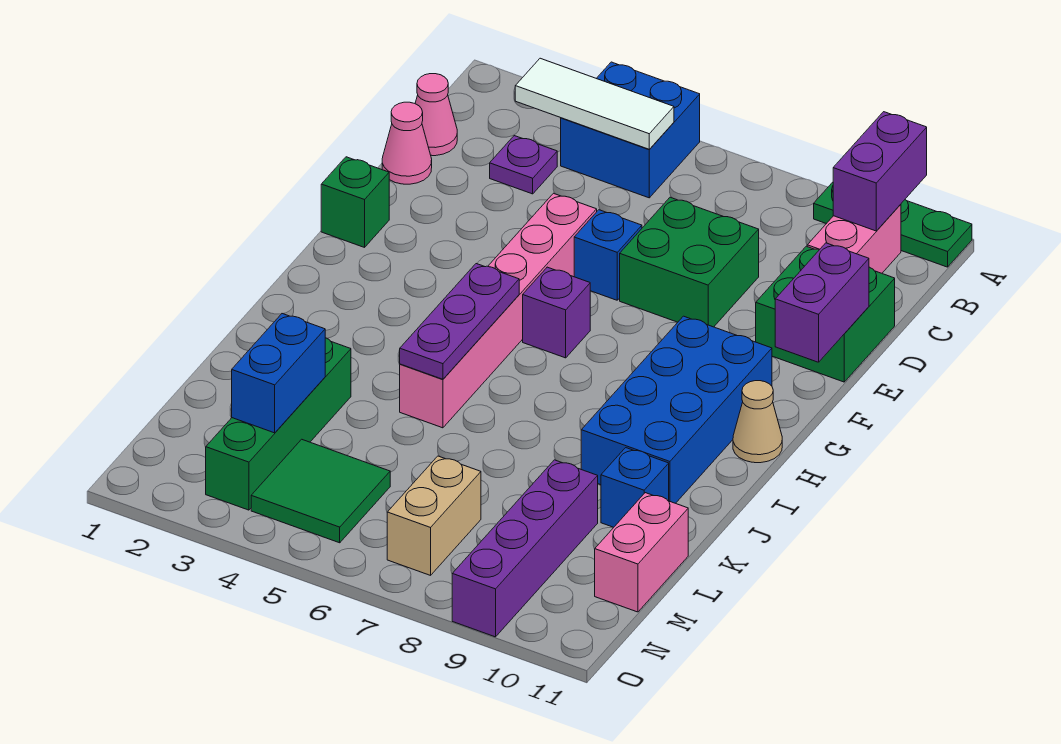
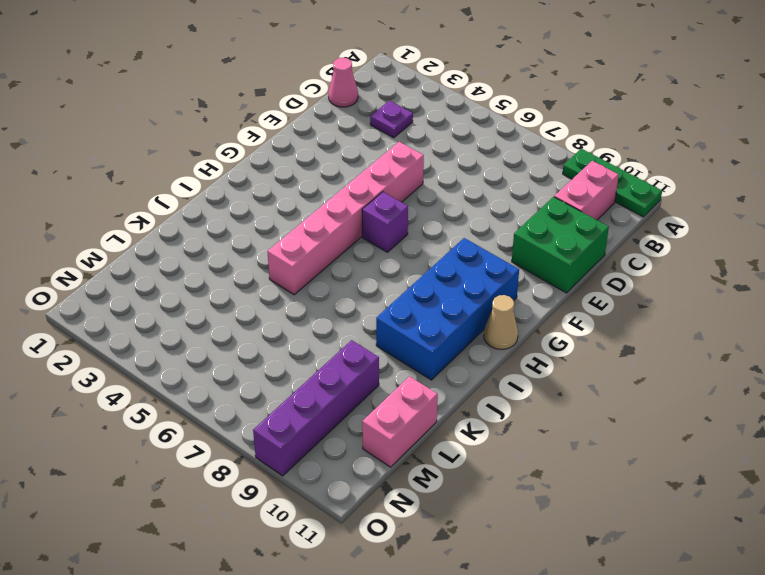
none -> blue brick A4:B5 level 1
none -> pink cone D1 level 1
none -> green brick D7:E8 level 1

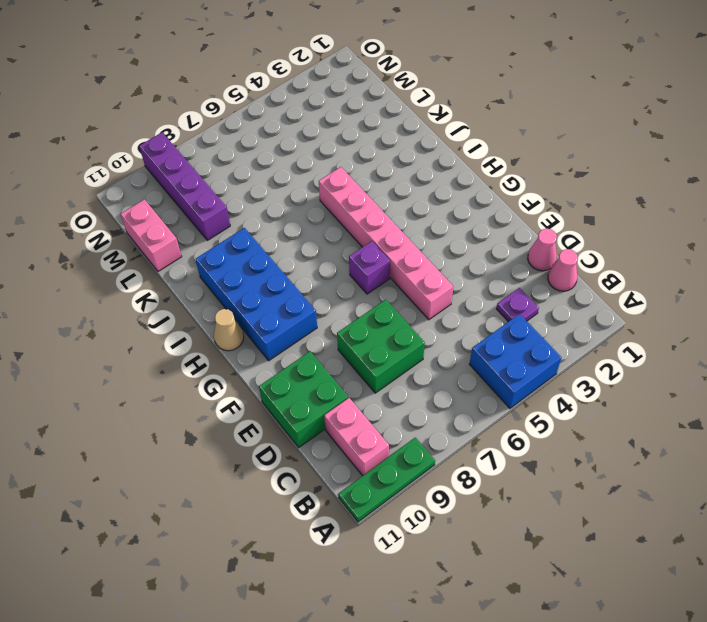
none -> blue brick E6 level 1
none -> green brick F1 level 1
none -> green brick K3:N3 level 1

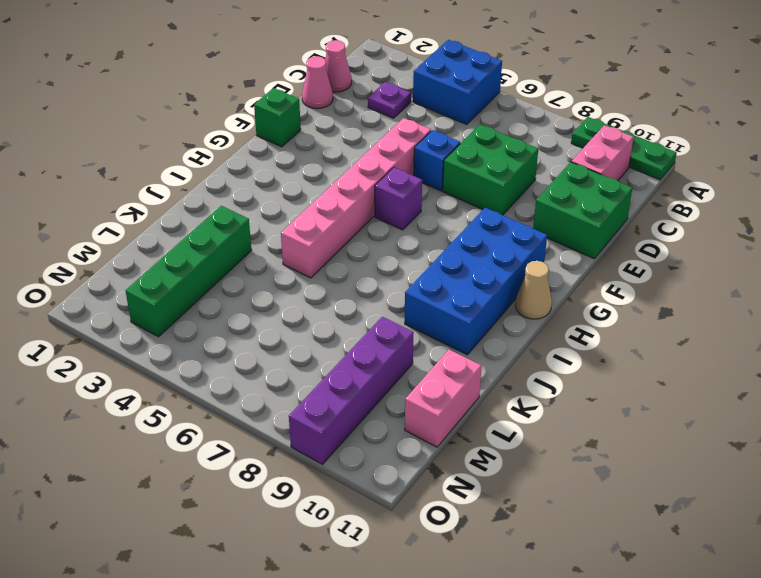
none -> blue brick K10 level 1
none -> green tile M4:N5 level 1
none -> tan brick M7:N7 level 1

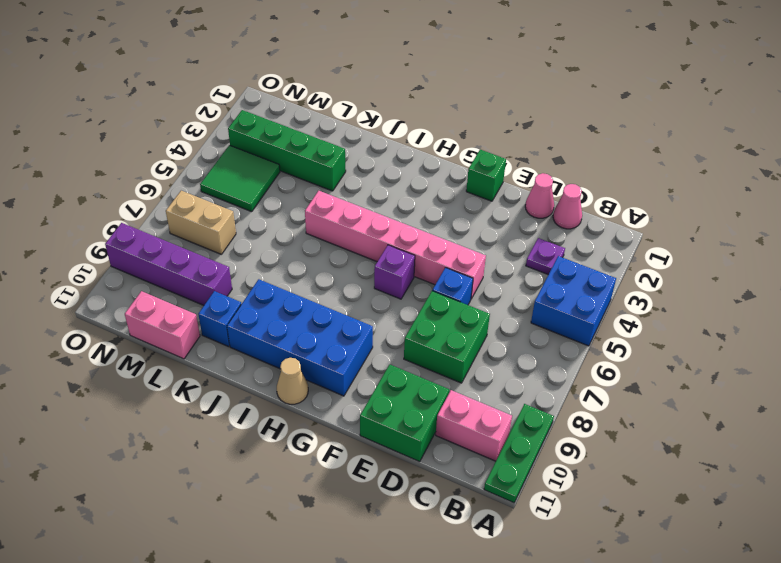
none -> purple brick A10:B10 level 2
none -> white tile B3:B5 level 2
none -> purple brick E11:F11 level 2

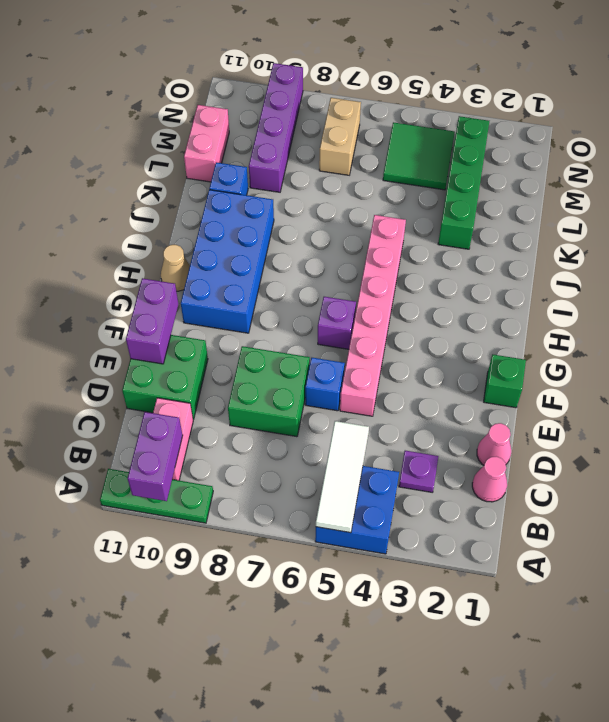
white tile A5:C5 level 2 -> white tile B3:B5 level 2
none -> purple plate H5:J5 level 2
none -> blue brick L3:M3 level 2

